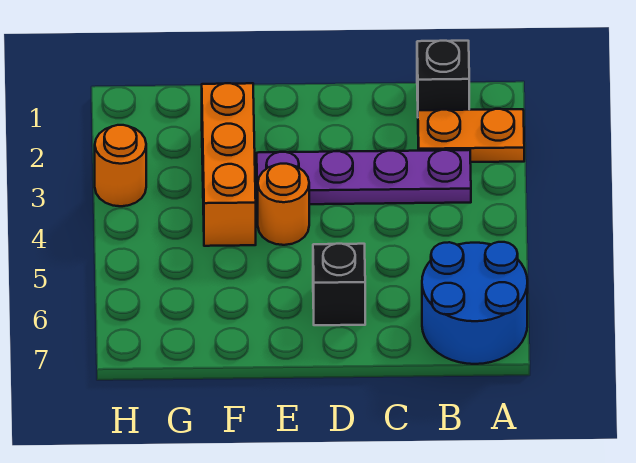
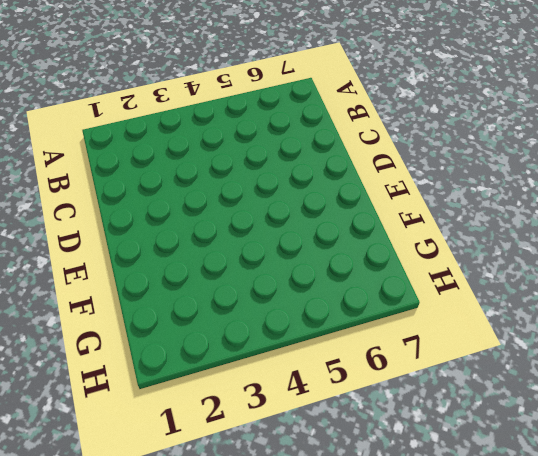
none -> orange plate A2:B2 level 1
none -> blue round brick A6:B7 level 1

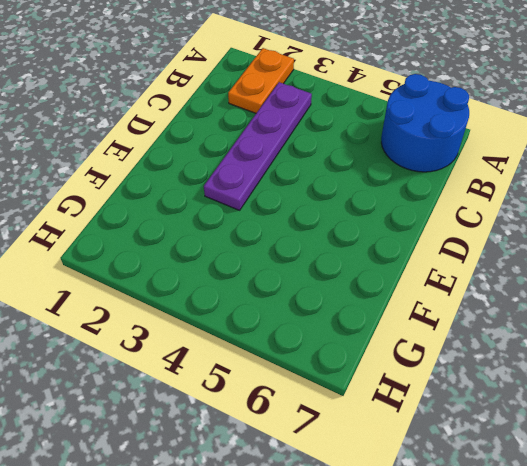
none -> black brick B1 level 1
none -> black brick D6 level 1

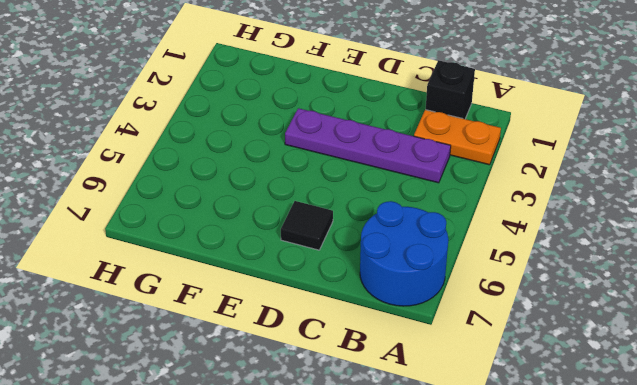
black tile D6 level 1 -> black brick D6 level 1
none -> orange round brick E4 level 1
none -> orange brick F2:F4 level 1

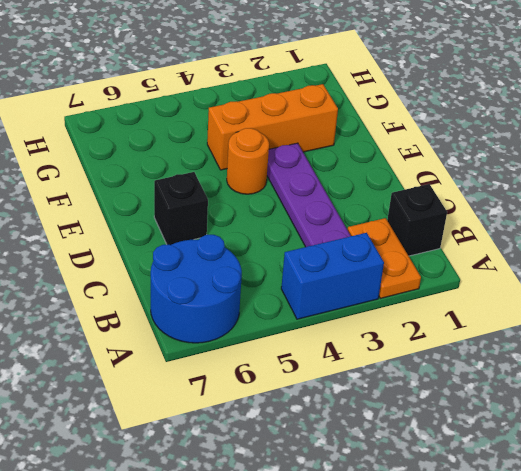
blue brick A3:A4 level 1 -> none
none -> orange round brick H3 level 1

